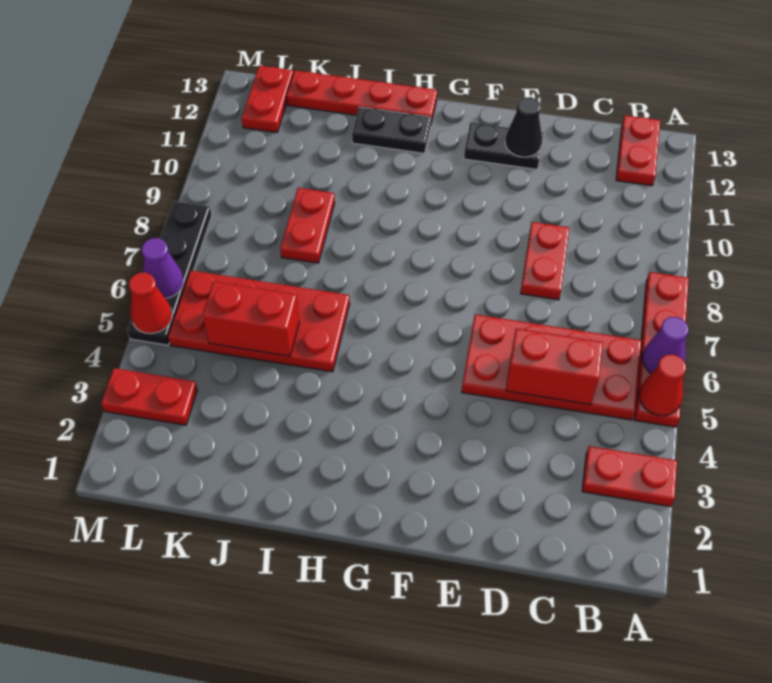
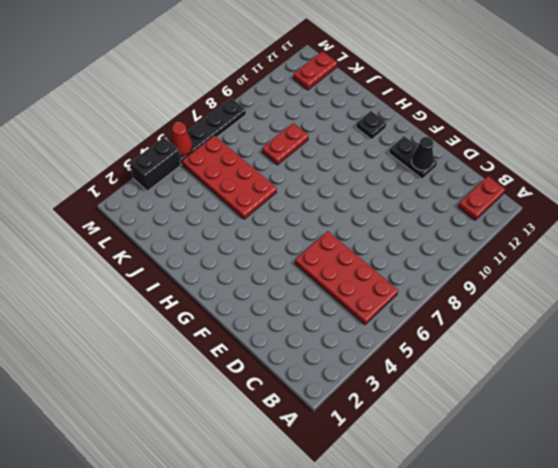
black plate H12 level 1 -> black plate H12:I12 level 1
black brick M3:M4 level 1 -> red plate L3:M3 level 1
none -> red plate A3:B3 level 1
none -> red plate A5:A8 level 1
none -> red plate D8:D9 level 1

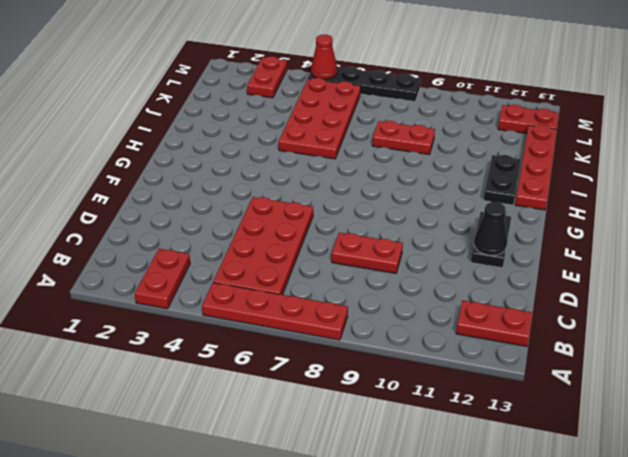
none -> red cone A5 level 2
none -> purple cone A6 level 2
none -> red brick C5:D5 level 2

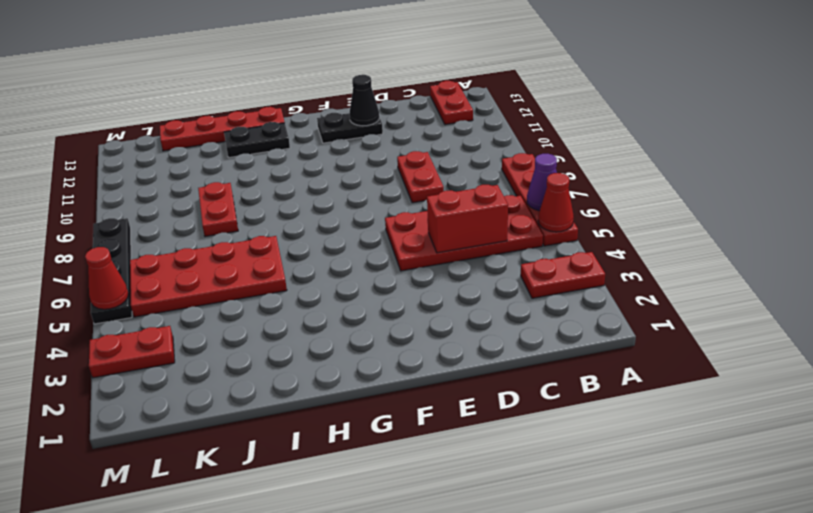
none -> red plate L12:L13 level 1
none -> red brick J5:K5 level 2
none -> purple cone M6 level 2

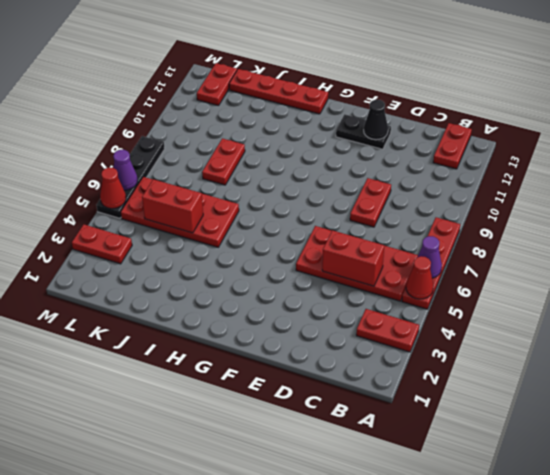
none -> black plate H12:I12 level 1

